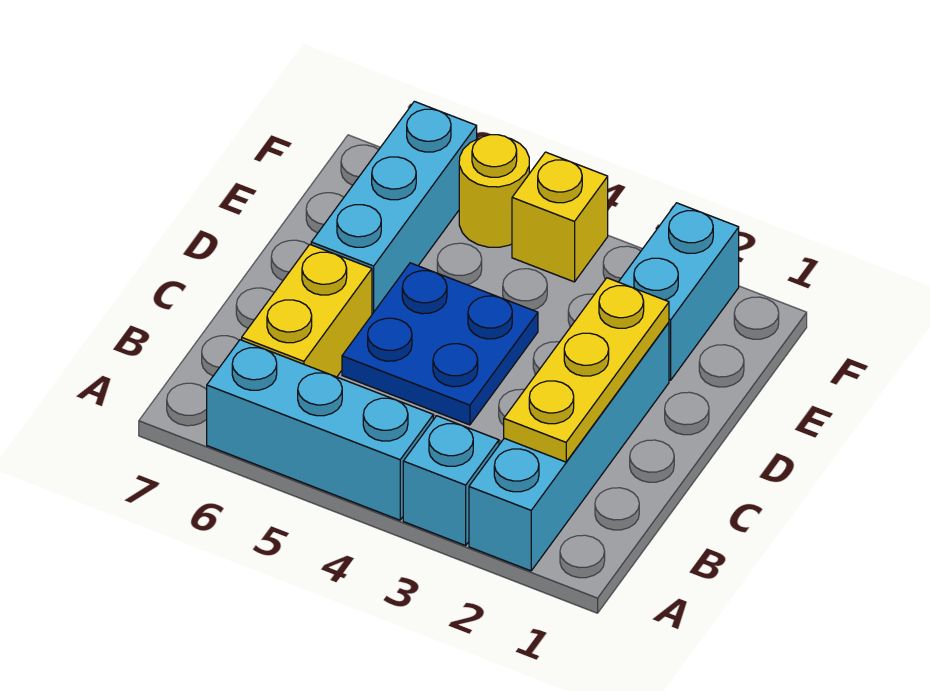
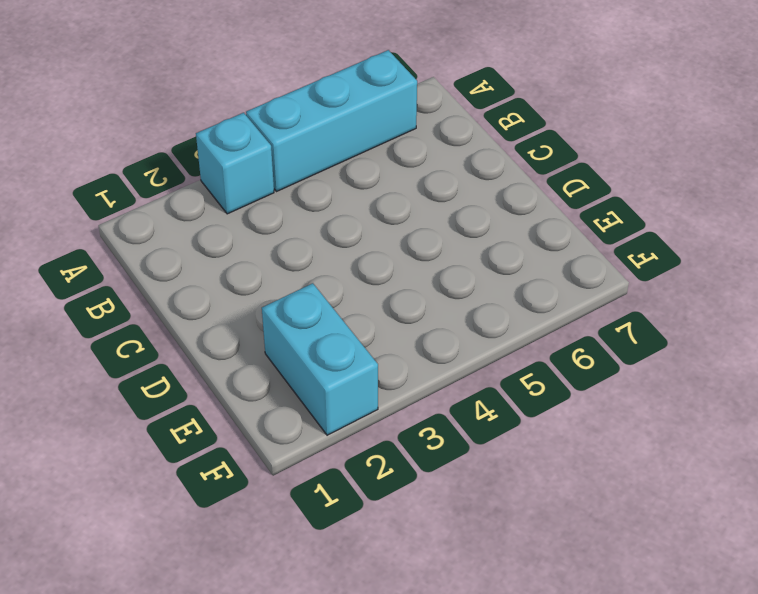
none -> cyan brick A2:D2 level 1
none -> yellow brick B6:C6 level 1

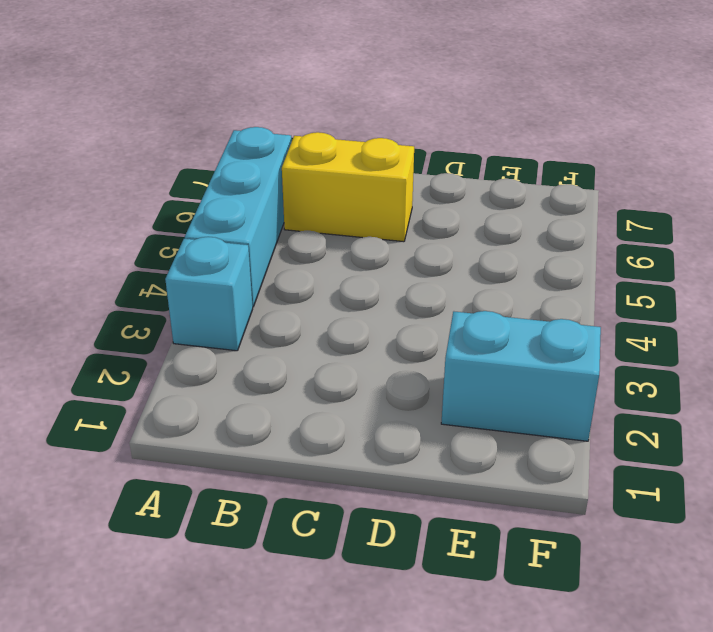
none -> cyan brick A2:D2 level 1
none -> blue plate C4:D5 level 1

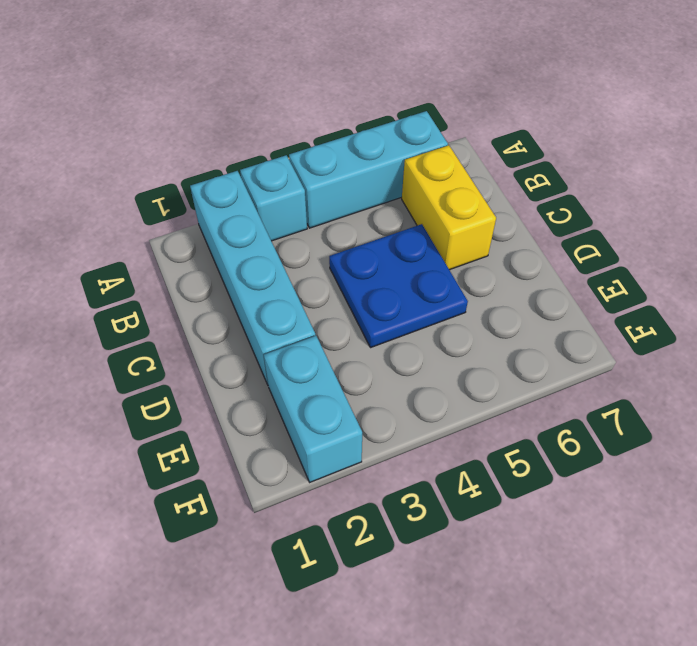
none -> cyan brick D6:F6 level 1
none -> yellow brick F4 level 1

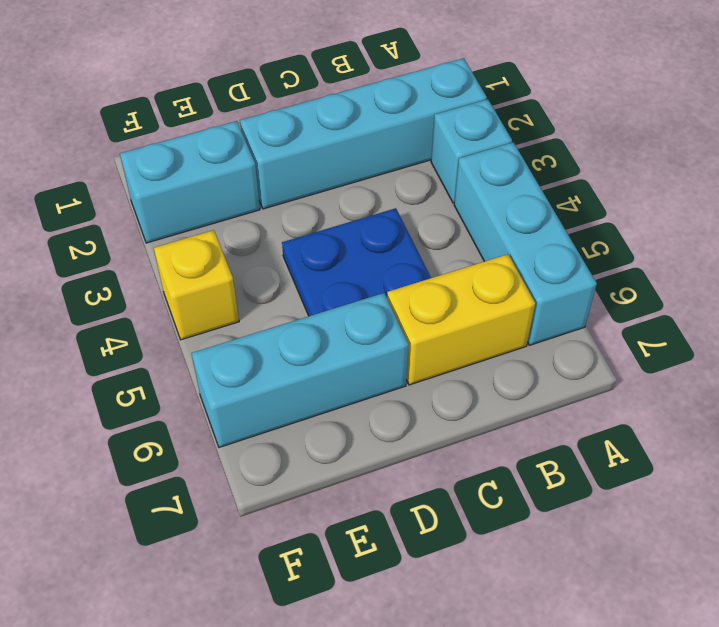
none -> yellow round brick F5 level 1
none -> yellow plate B2:D2 level 2

